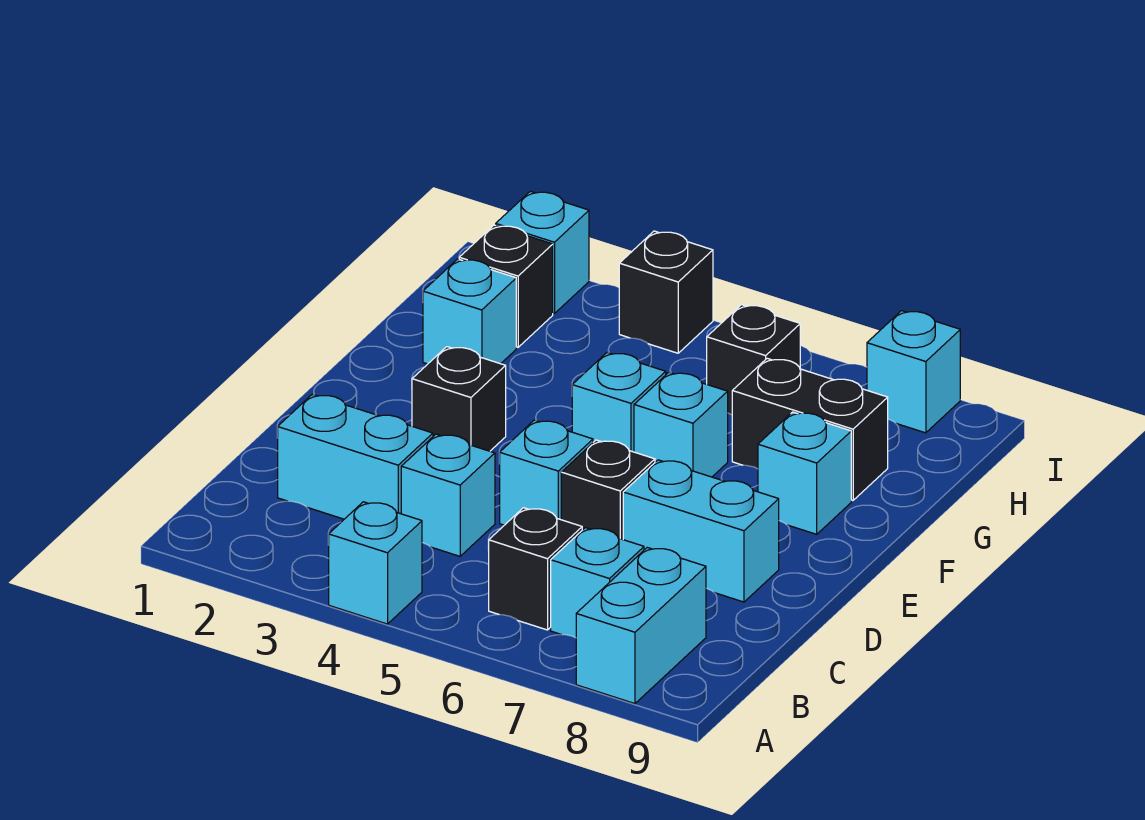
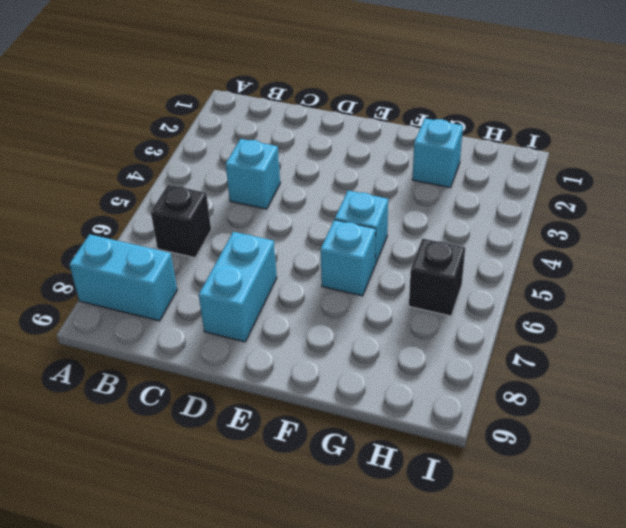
none -> cyan brick A4 level 1
none -> cyan brick B7 level 1
none -> cyan brick C2:C3 level 1

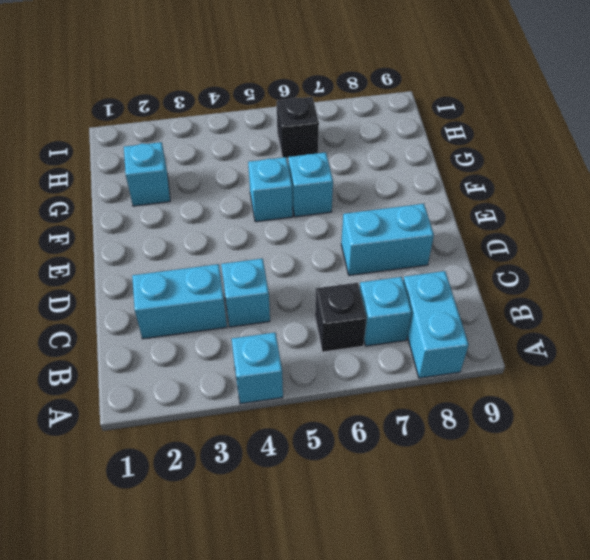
none -> cyan brick D5 level 1
none -> black brick D6 level 1
none -> black brick E3 level 1

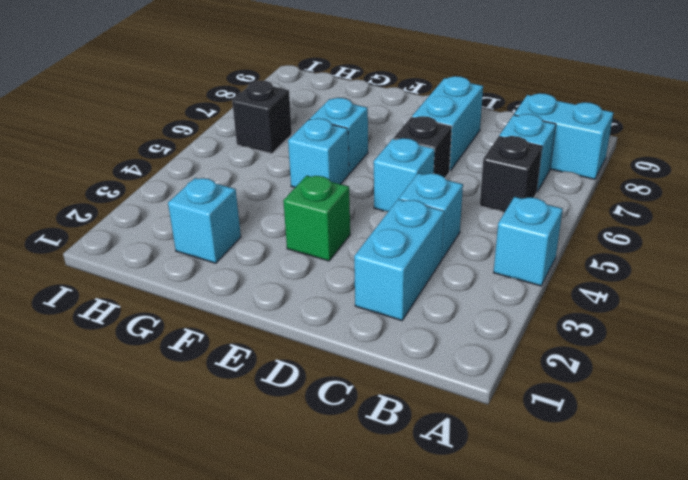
green brick E3 level 1 -> black brick E3 level 1
none -> cyan brick F8 level 1
none -> black brick G7:G8 level 1
none -> black brick H2 level 1

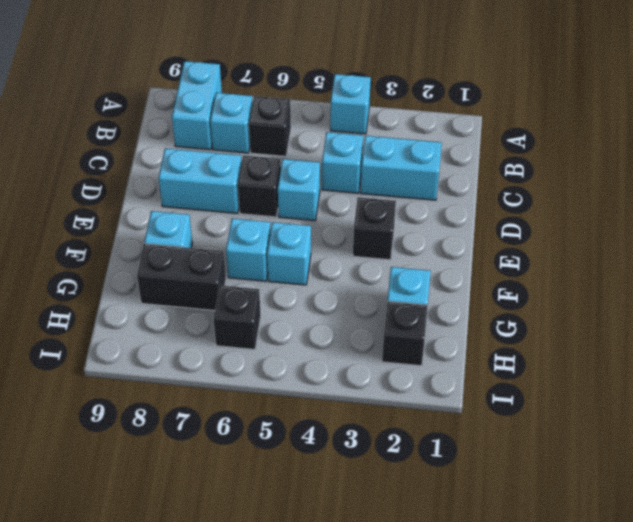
none -> cyan brick I2 level 1
none -> black brick I4 level 1
none -> cyan brick I8 level 1

